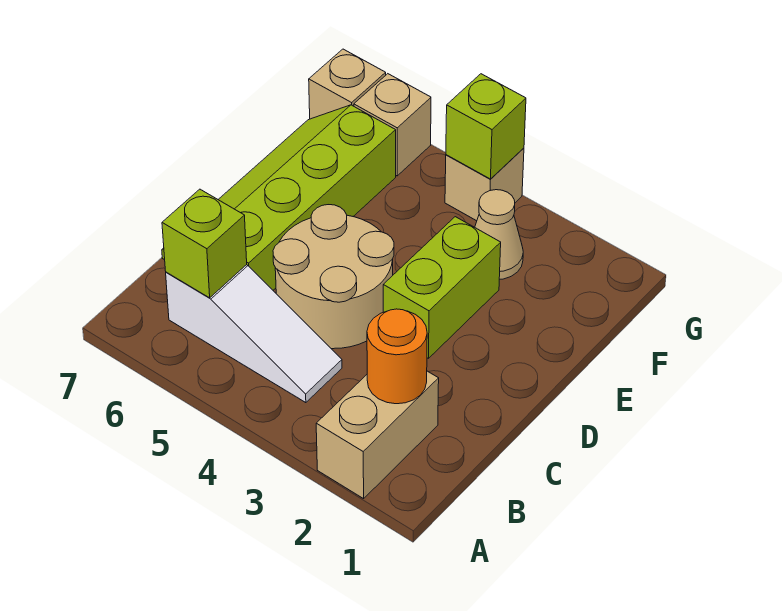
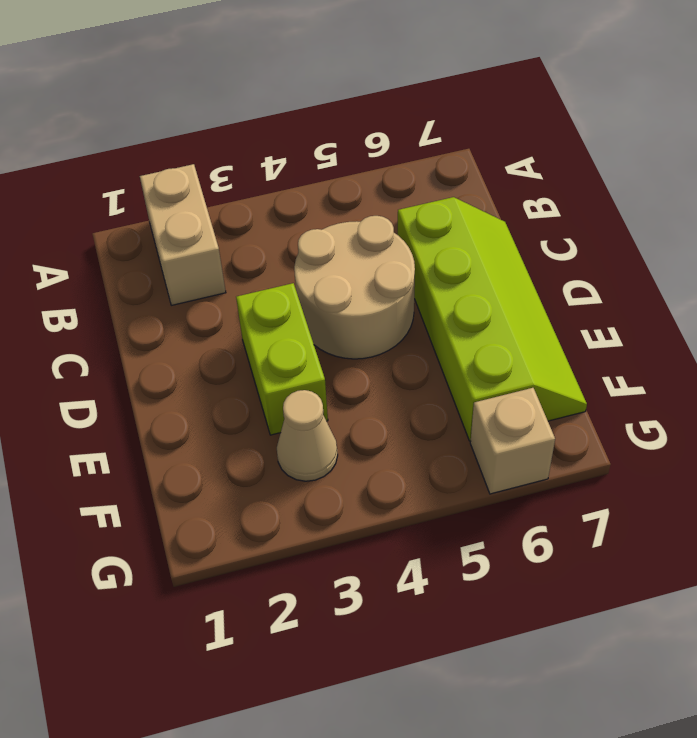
none -> white slope B4:B6 level 1 top 6
none -> tan brick G4 level 1
none -> tan brick G7 level 1

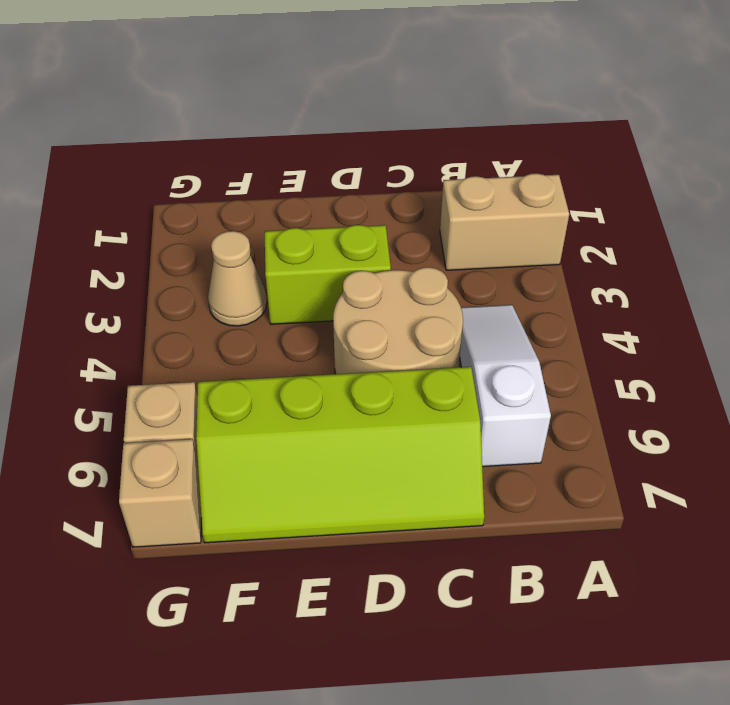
none -> tan brick G4 level 1
none -> orange round brick B2 level 2
none -> lime brick B6 level 2

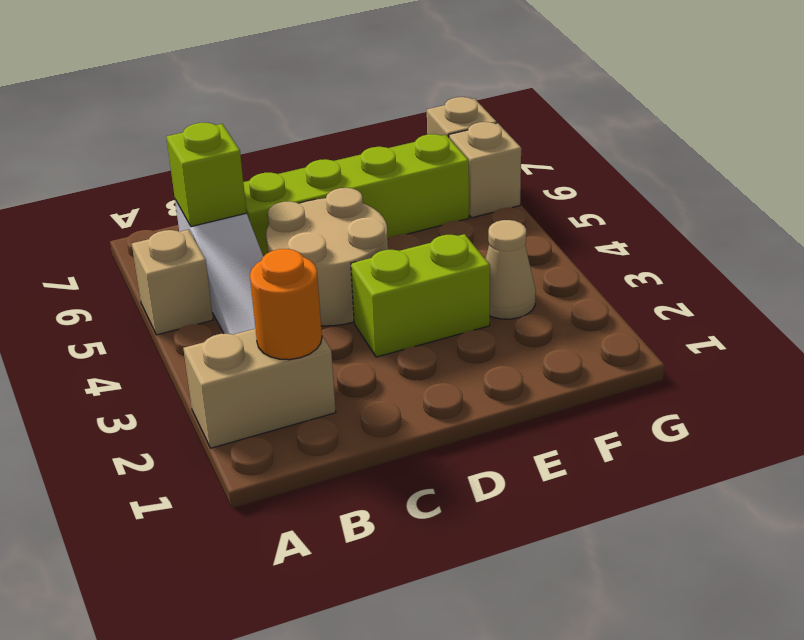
tan brick A5 level 1 -> tan brick G4 level 1
none -> lime brick G4 level 2

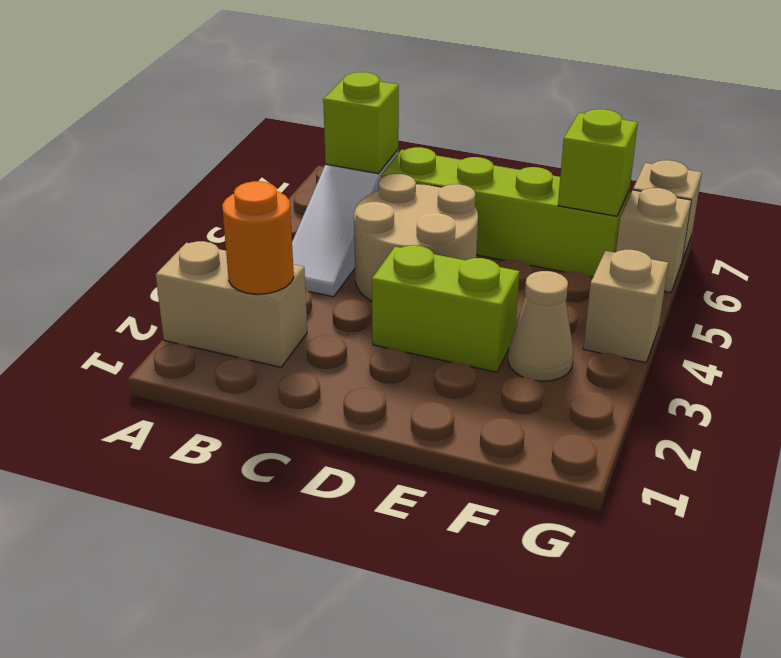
lime brick F6 level 2 -> lime brick G4 level 2

